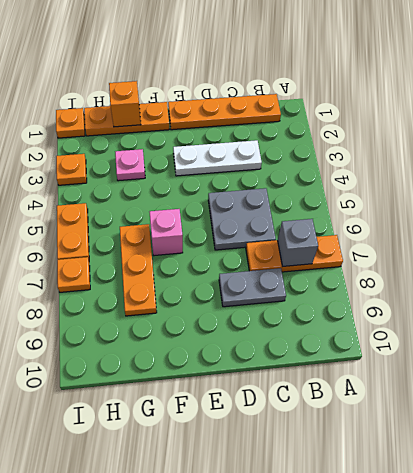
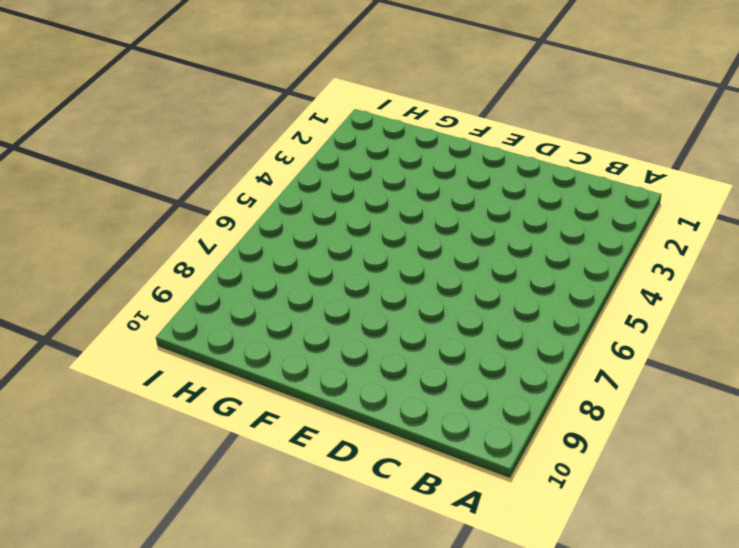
none -> orange plate A7:C7 level 1
none -> orange plate B1:E1 level 1
none -> white plate C3:E3 level 1

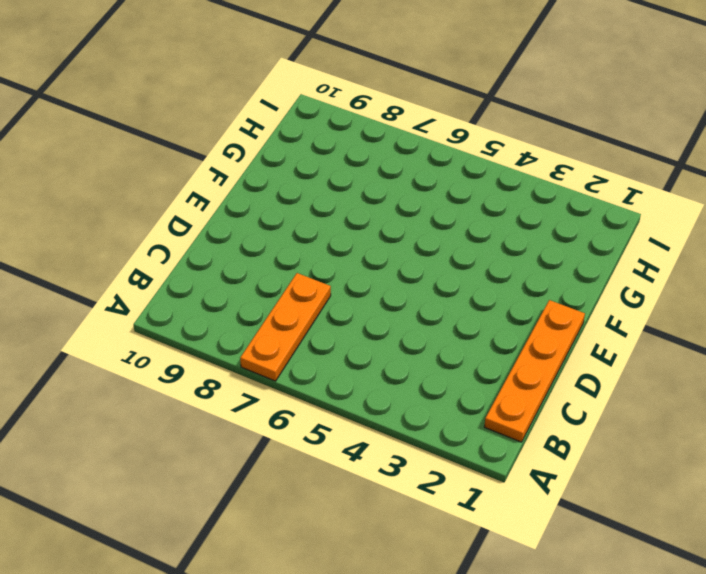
none -> white plate C3:E3 level 1
none -> grey plate C5:D6 level 1
none -> grey plate C8:D8 level 1

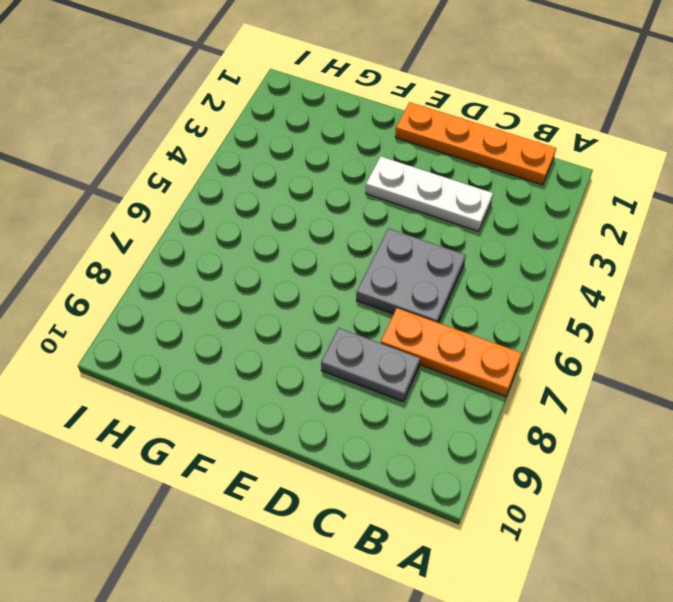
none -> orange plate F1:H1 level 1
none -> pink brick F6 level 1
none -> pink plate G3 level 1

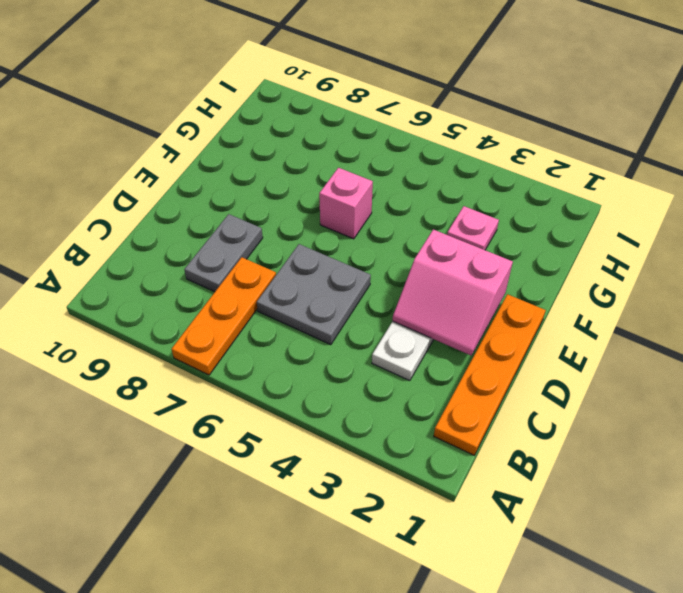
pink slope D2:E3 level 2 top E -> none
none -> orange plate F1:H1 level 1
none -> orange plate G6:G8 level 1
none -> orange plate I1 level 1

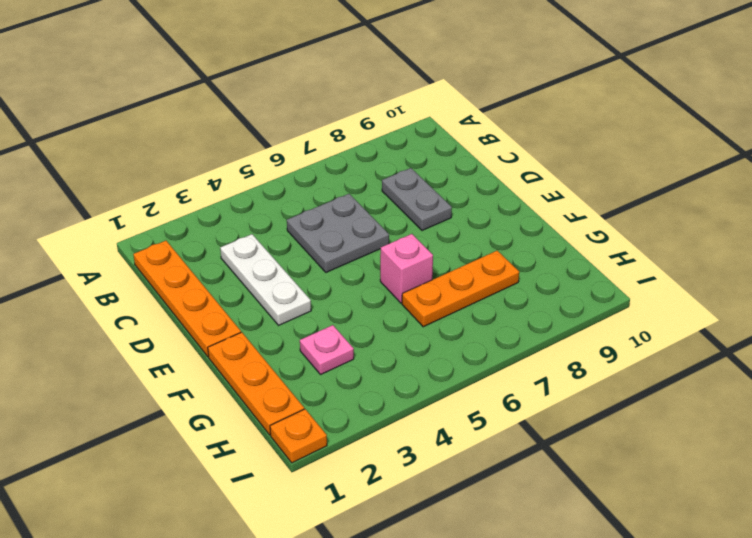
none -> orange plate A7:C7 level 1
none -> orange plate I3 level 1
none -> orange plate I5:I6 level 1

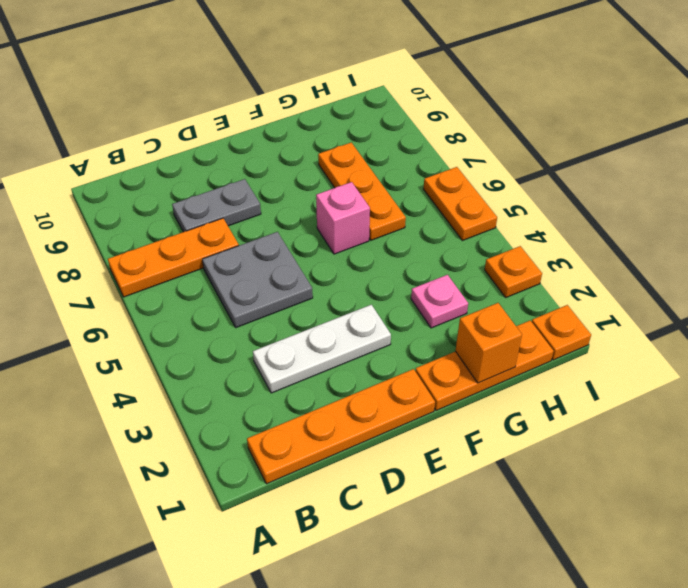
none -> orange plate I7 level 1
none -> grey brick B7 level 2

